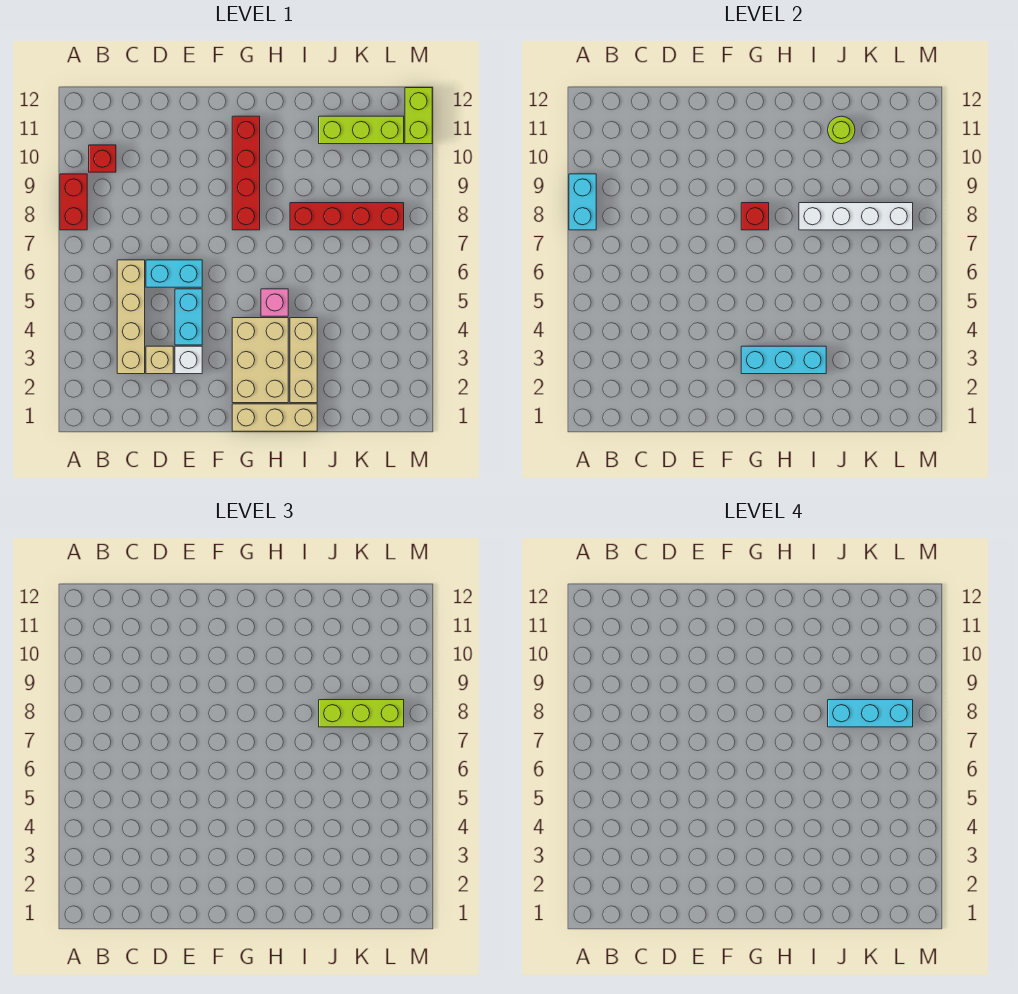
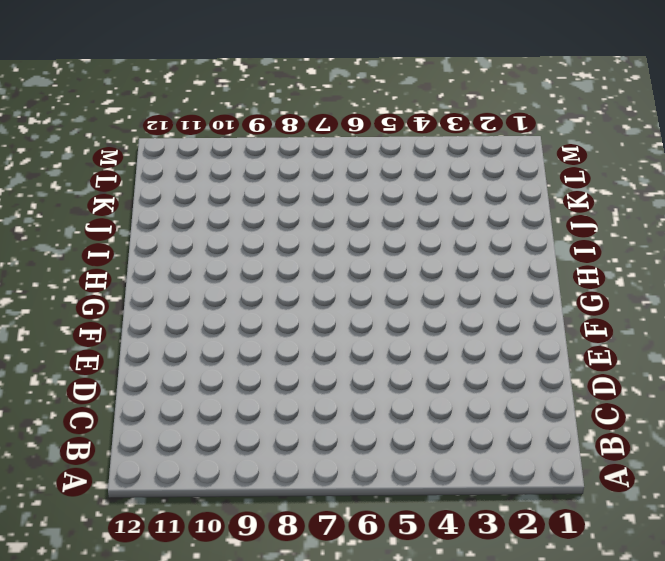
none -> red brick A8:A9 level 1
none -> red brick B10 level 1
none -> tan brick C3:C6 level 1

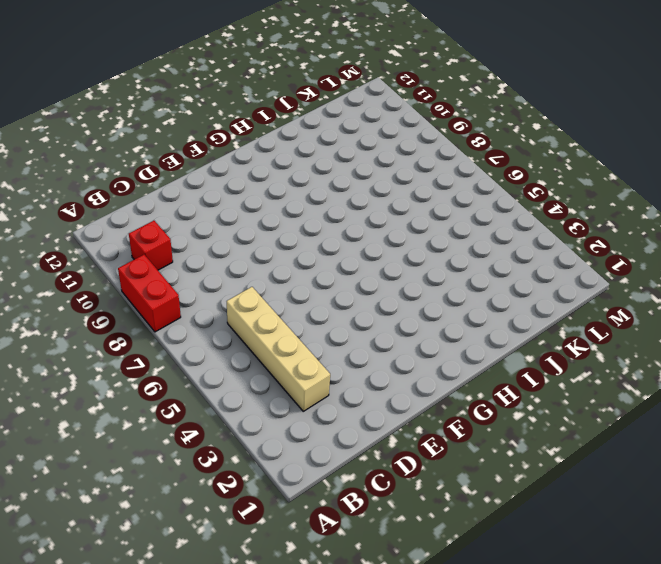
none -> tan brick D3 level 1
none -> cyan brick D6:E6 level 1
none -> white brick E3 level 1

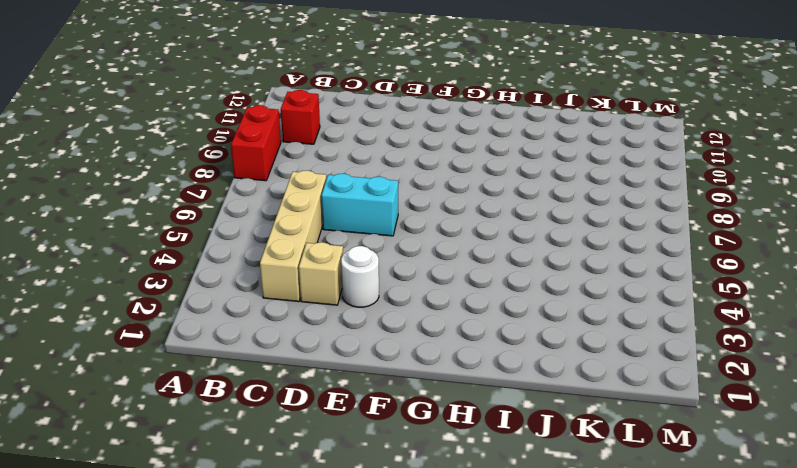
white round brick E3 level 1 -> white brick E3 level 1
none -> cyan brick E4:E5 level 1
none -> tan brick G1:I1 level 1
none -> tan brick G2:H4 level 1

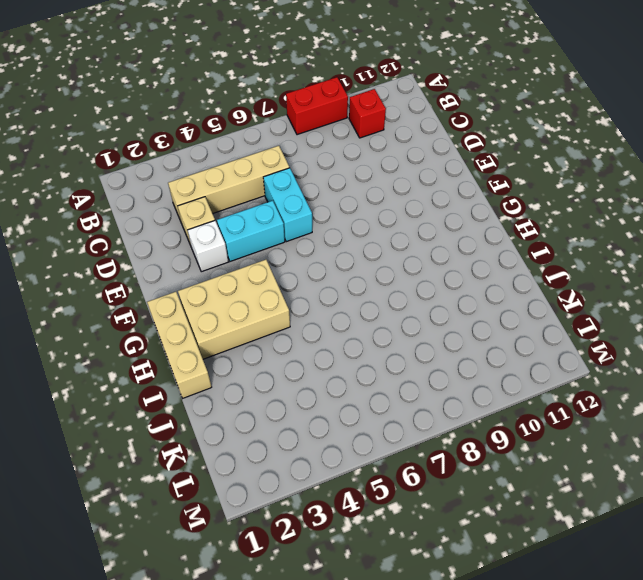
none -> red brick G8:G11 level 1
none -> pink brick H5 level 1
none -> tan brick I2:I4 level 1

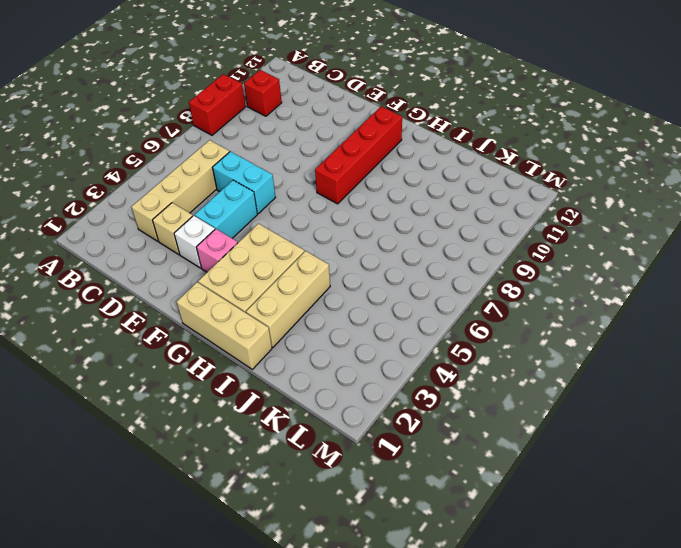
pink brick F3 level 1 -> pink brick H5 level 1
none -> red brick I8:L8 level 1
none -> lime brick J11:L11 level 1
none -> lime brick M11:M12 level 1

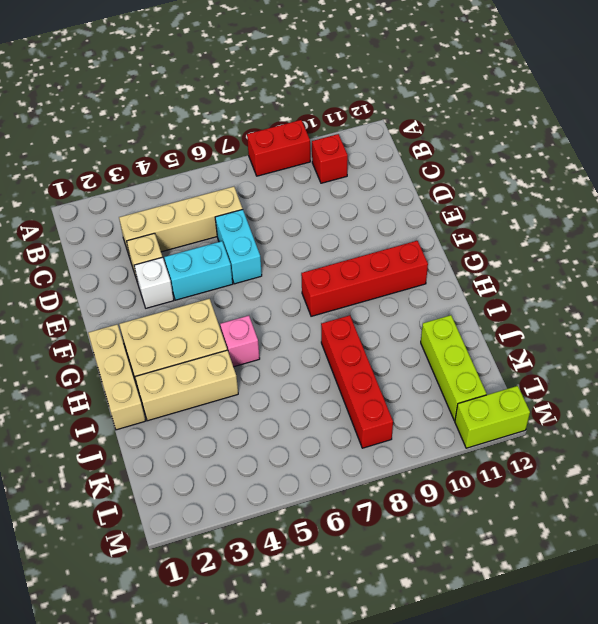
none -> cyan brick A8:A9 level 2
none -> cyan brick G3:I3 level 2
none -> red brick G8 level 2

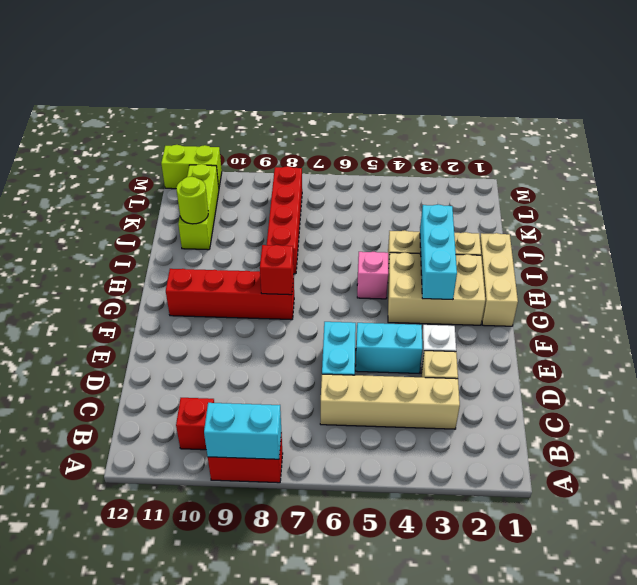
none -> white brick I8:L8 level 2
none -> lime brick J8:L8 level 3
none -> cyan brick J8:L8 level 4

